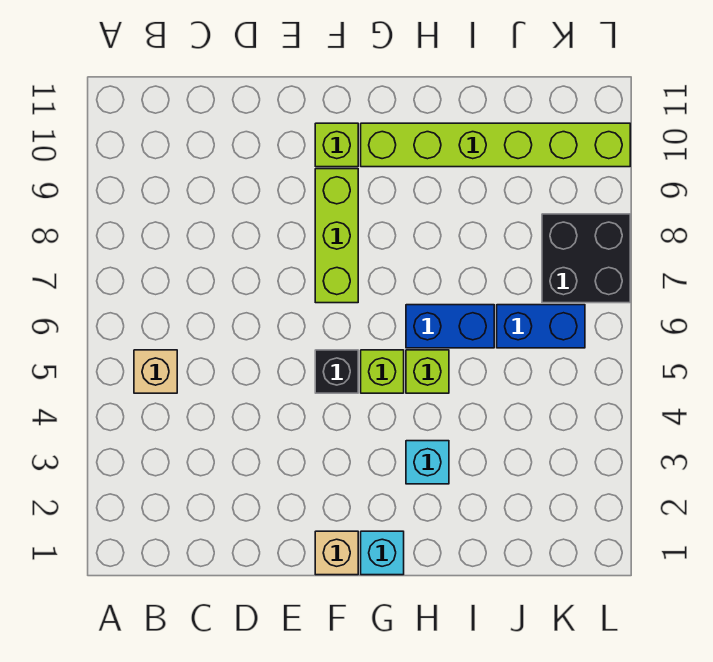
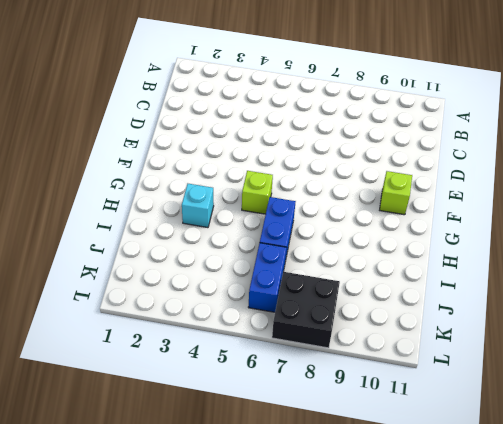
none -> tan brick B5 level 1
none -> tan brick F1 level 1
none -> black brick F5 level 1

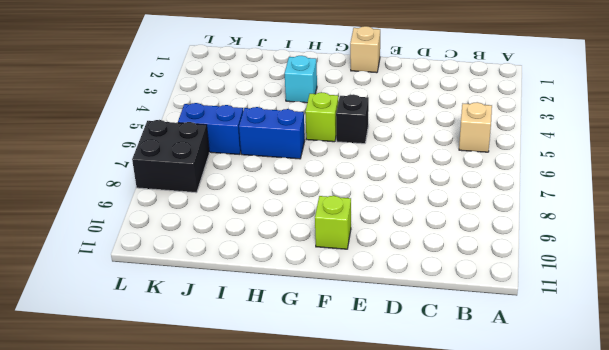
none -> lime brick F7:F9 level 1
none -> cyan brick G1 level 1
none -> lime brick G10:L10 level 1

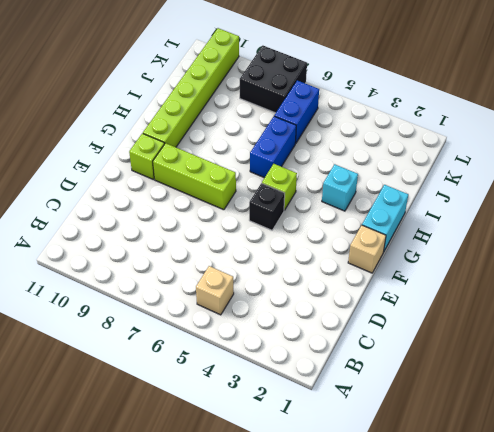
cyan brick G1:H1 level 1 -> cyan brick G1 level 1
none -> lime brick H5 level 1

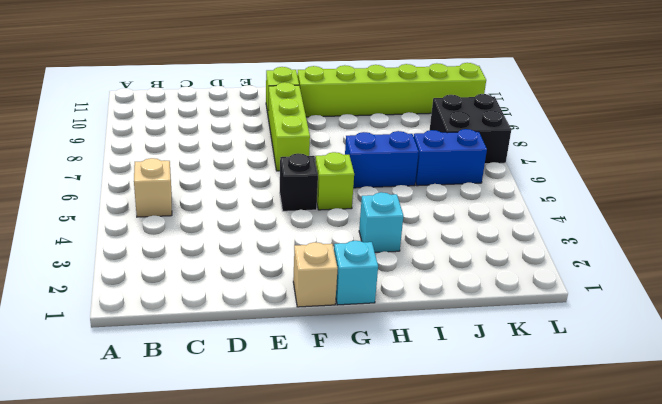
none -> lime brick H5 level 1

